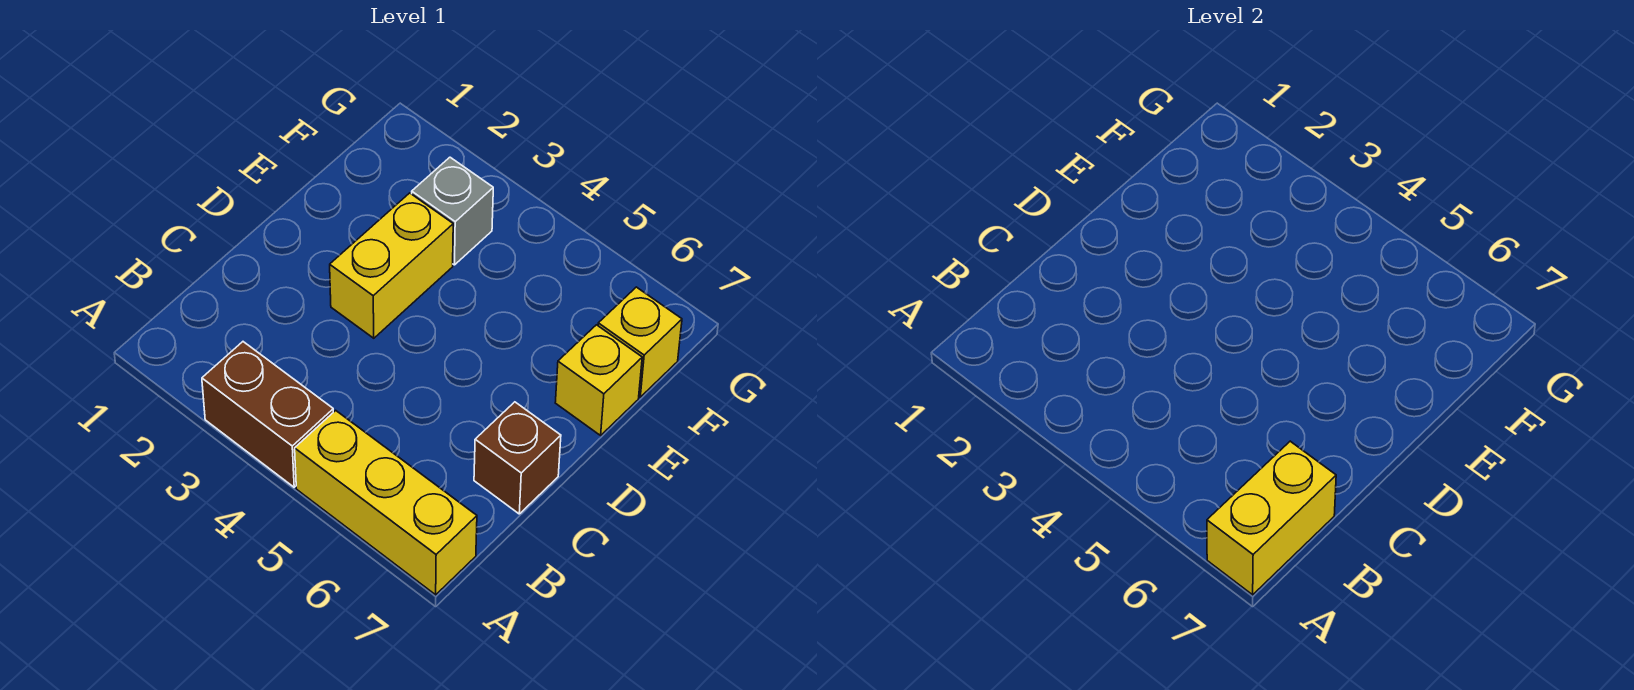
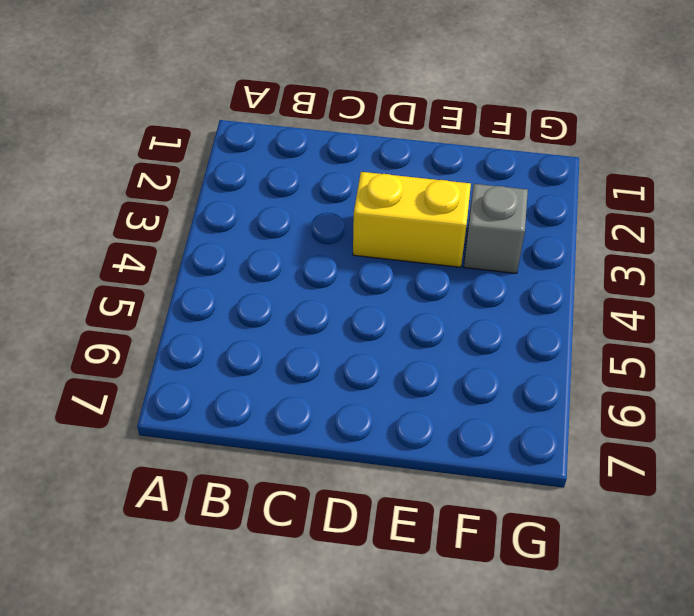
none -> brown brick A3:A4 level 1
none -> yellow brick A5:A7 level 1

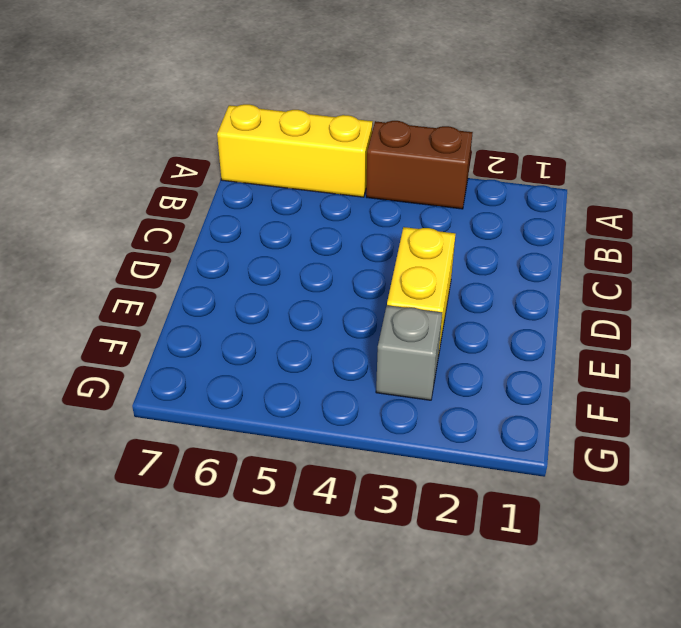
none -> brown brick C7 level 1
none -> yellow brick E7 level 1

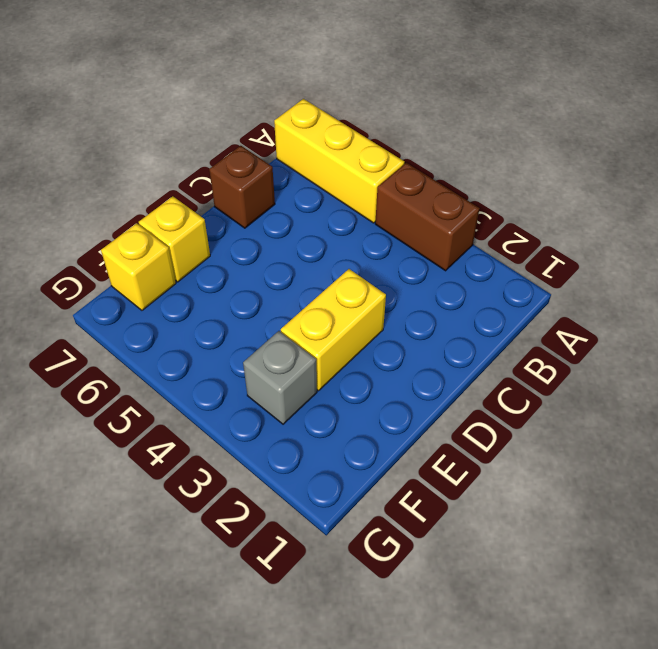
none -> yellow brick A7:B7 level 2

